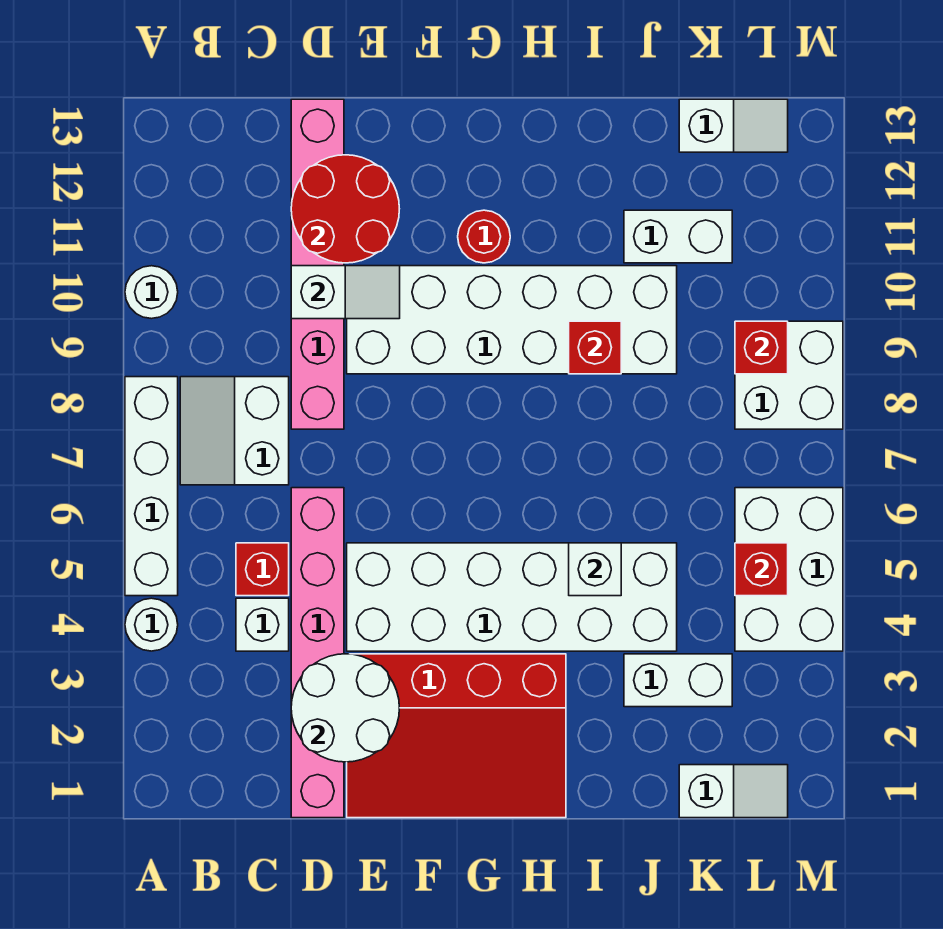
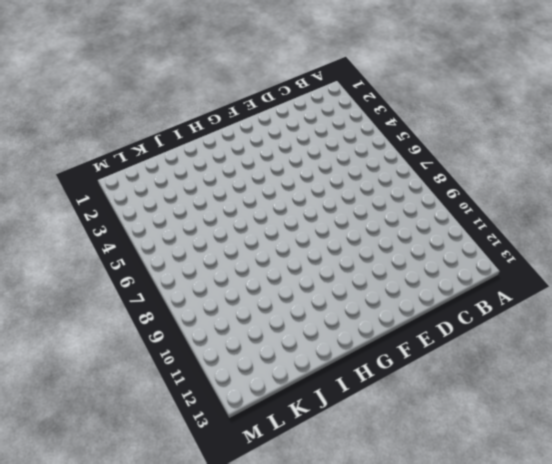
none -> white round brick A4 level 1
none -> white brick A5:A8 level 1
none -> white round brick A10 level 1

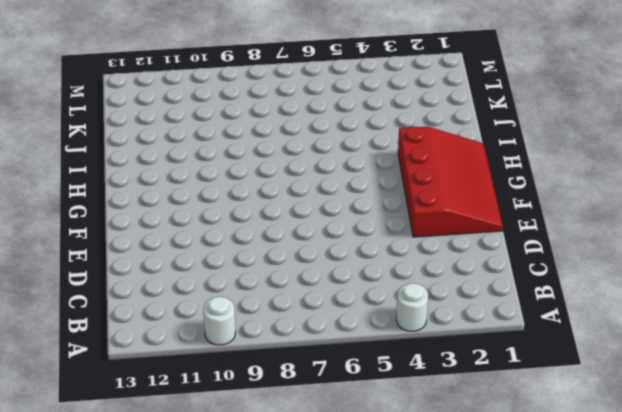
none -> white brick A5:A8 level 1
none -> white slope B7:C8 level 1 top C
none -> white brick C4 level 1

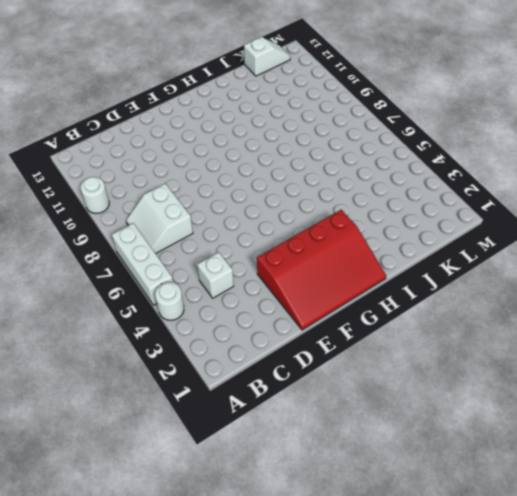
white brick A5:A7 level 1 -> white brick A5:A8 level 1
none -> red brick C5 level 1
none -> pink brick D1:D6 level 1
none -> pink brick D8:D13 level 1

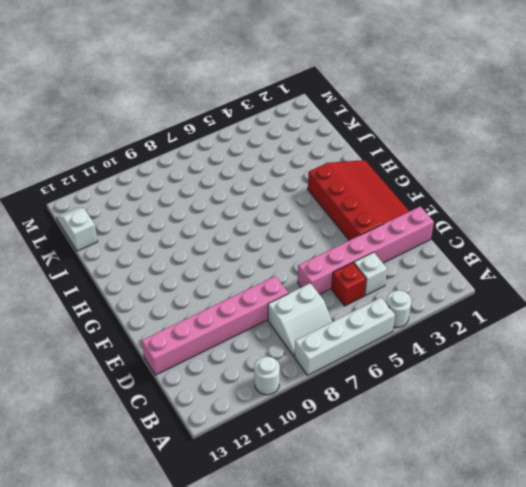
none -> white brick E4:J5 level 1
none -> white brick E9:J10 level 1
none -> red round brick G11 level 1

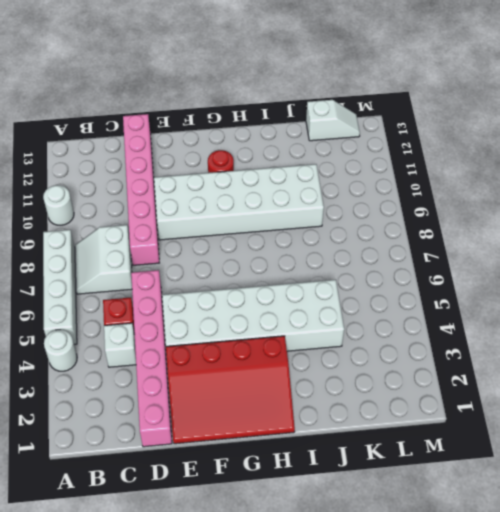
none -> white brick J3:K3 level 1
none -> white brick J11:K11 level 1
none -> white slope K1:L1 level 1 top K

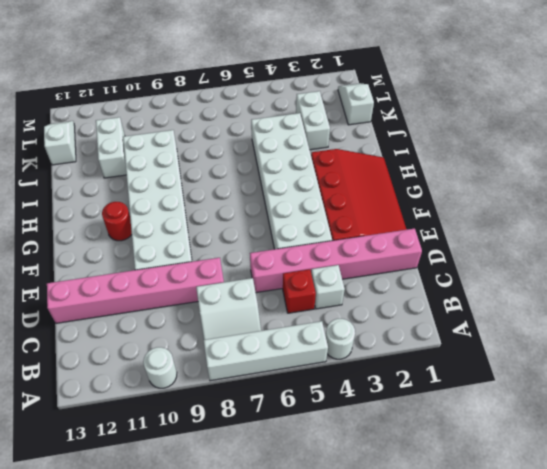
none -> white brick L4:M6 level 1
none -> white brick L8:M9 level 1
none -> white round brick D2:E3 level 2

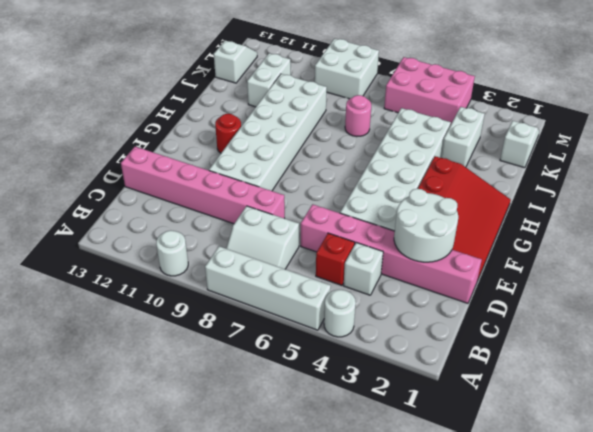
pink round brick J7 level 1 -> none
pink brick L4:M6 level 1 -> white brick L4:M6 level 1
none -> white slope D10:E10 level 2 top D
none -> red round brick D11:E12 level 2
none -> white brick I5 level 2

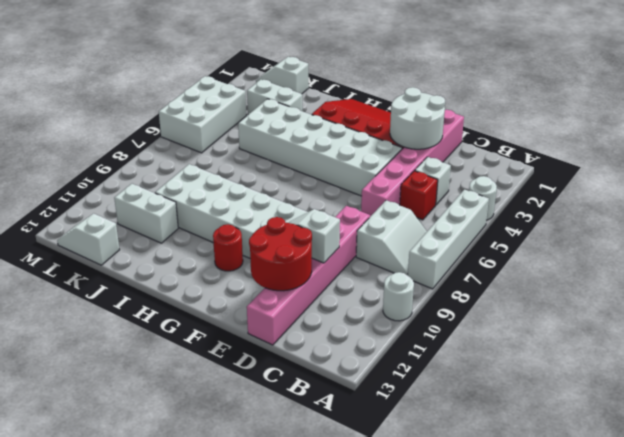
none -> white brick L8:M9 level 1
none -> white brick I5 level 2
none -> red brick I9 level 2

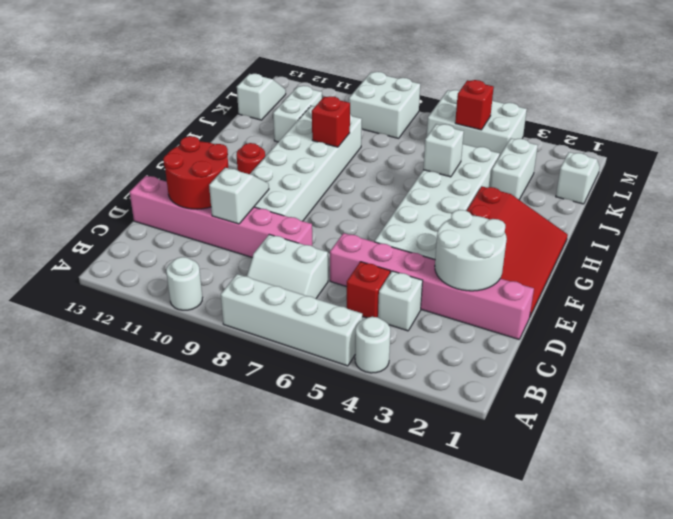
none -> red brick L9 level 2

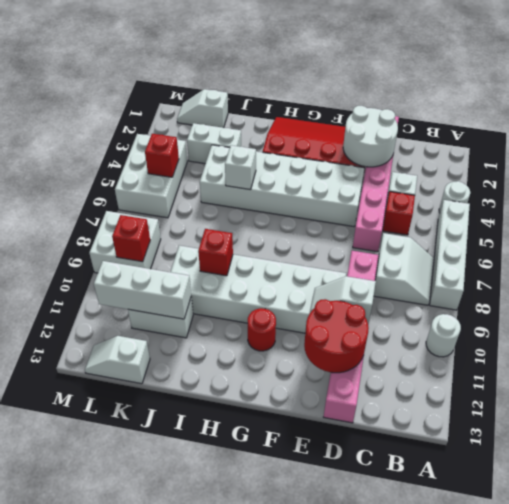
white brick J11:L11 level 2 -> none

